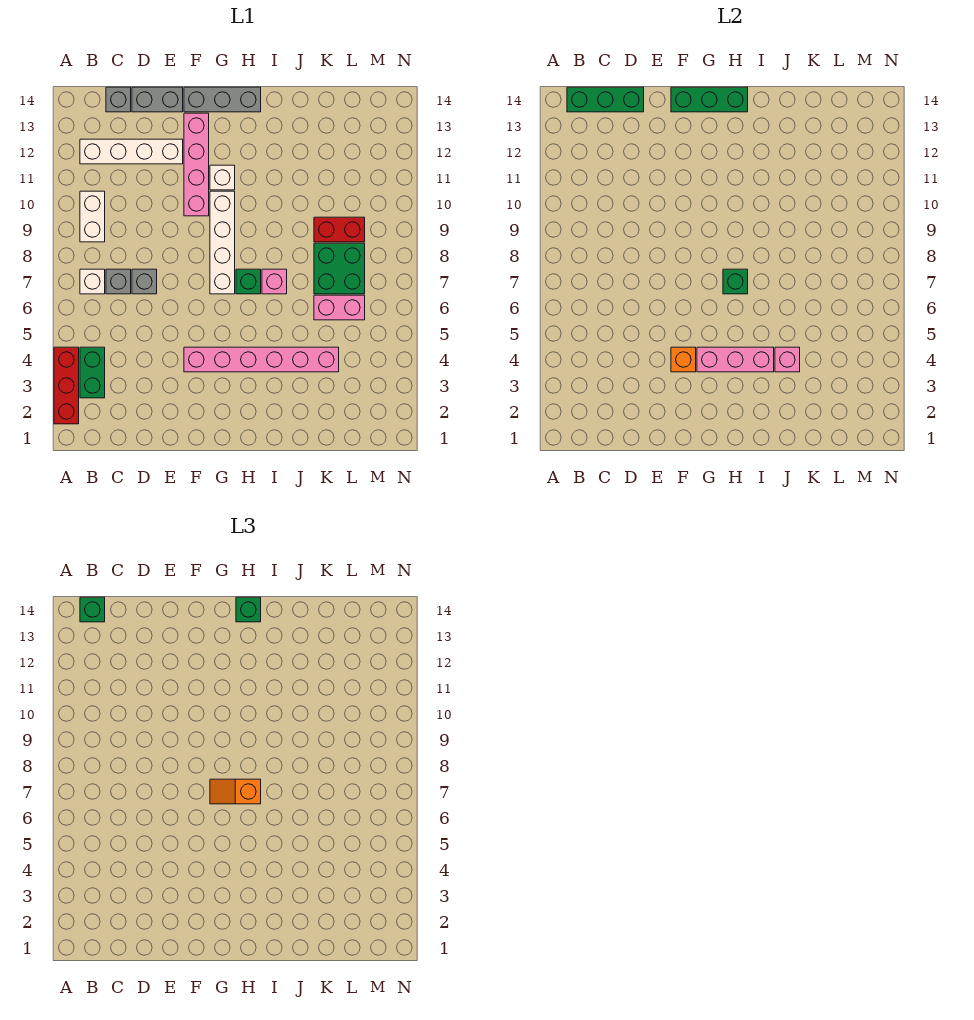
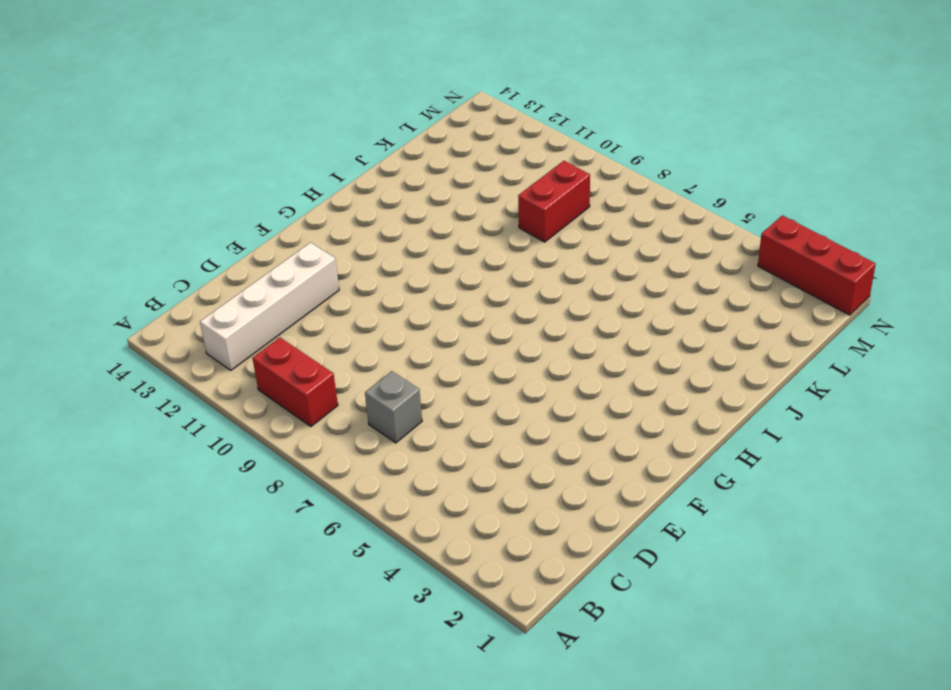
red brick B9:B10 level 1 -> white brick B9:B10 level 1
red brick N1:N3 level 1 -> red brick A2:A4 level 1
none -> green brick B3:B4 level 1
none -> white brick B7 level 1
none -> grey brick C14 level 1

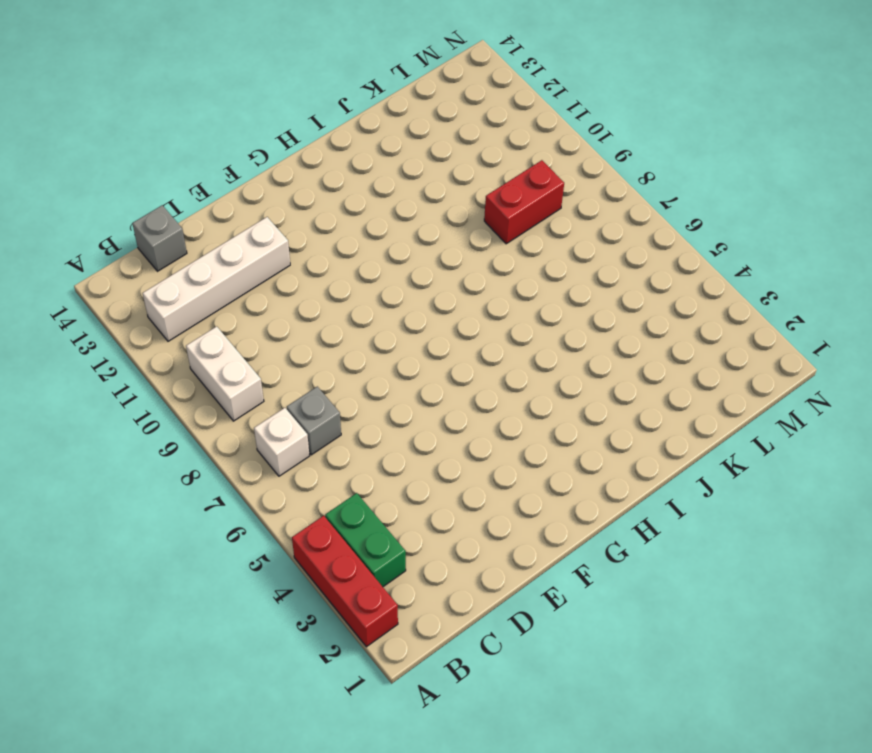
none -> grey brick D7 level 1
none -> grey brick D14:E14 level 1
none -> pink brick F4:K4 level 1

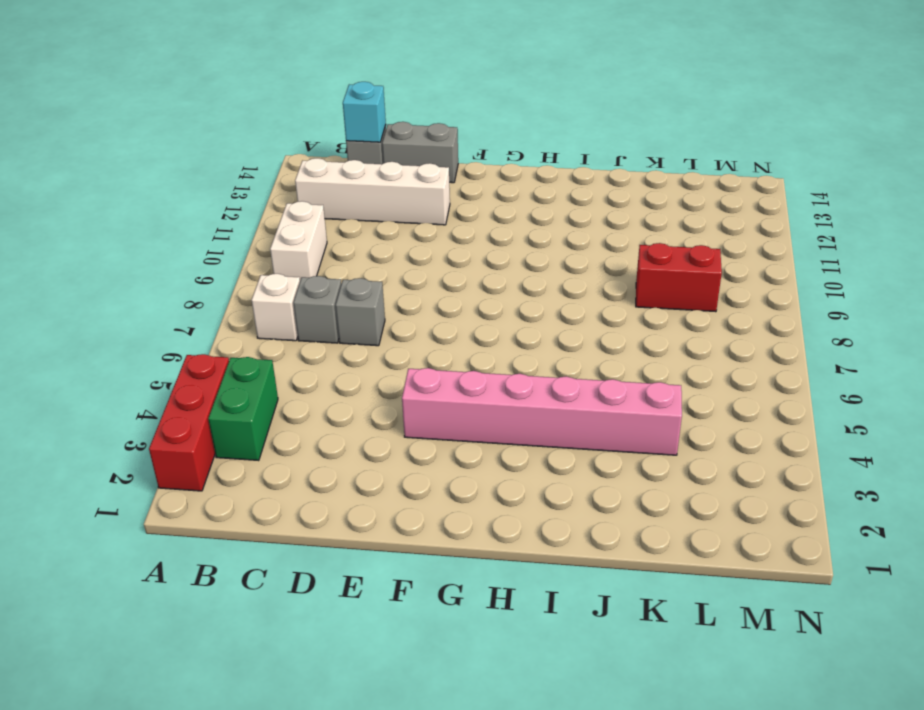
cyan brick C14 level 2 -> green brick B14:D14 level 2
none -> pink brick F10:F13 level 1
none -> grey brick F14:H14 level 1
none -> white brick G7:G10 level 1

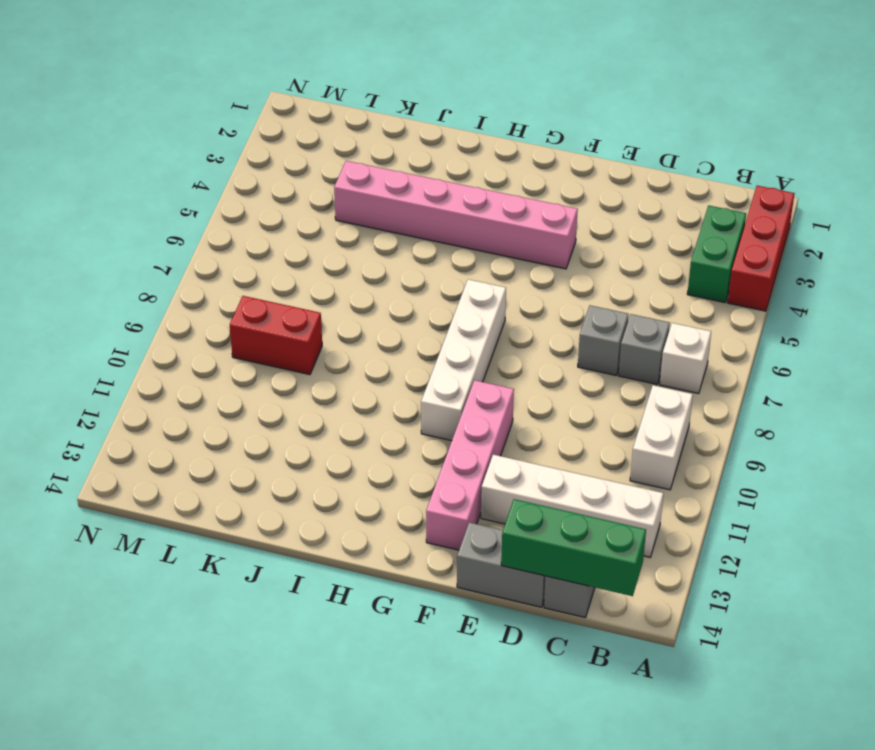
none -> grey brick F14:H14 level 1
none -> white brick G11 level 1
none -> green brick H7 level 1

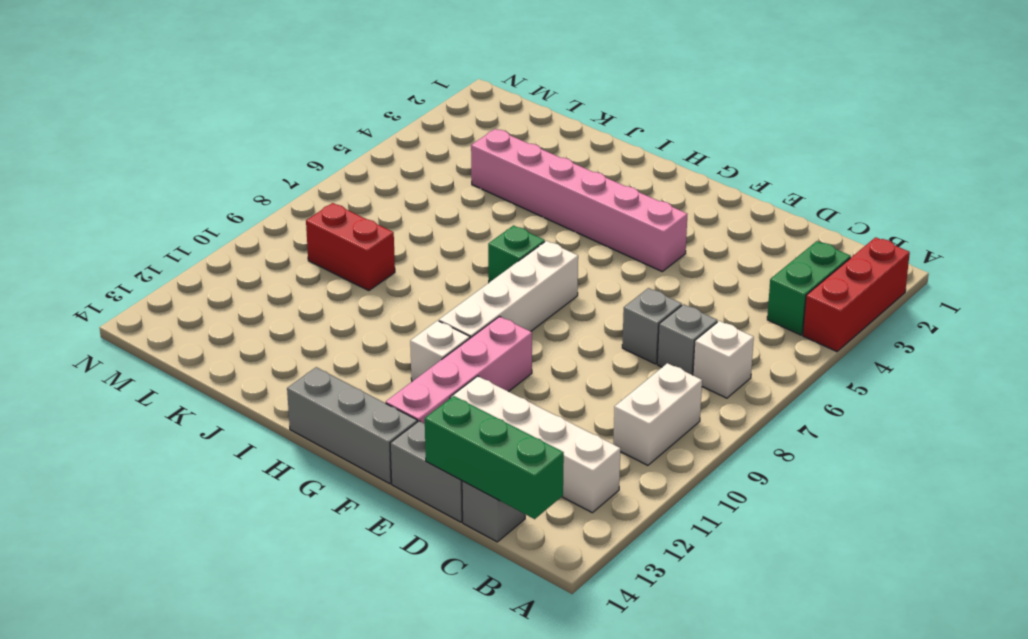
none -> pink brick I7 level 1
none -> pink brick K6:L6 level 1
none -> green brick K7:L8 level 1

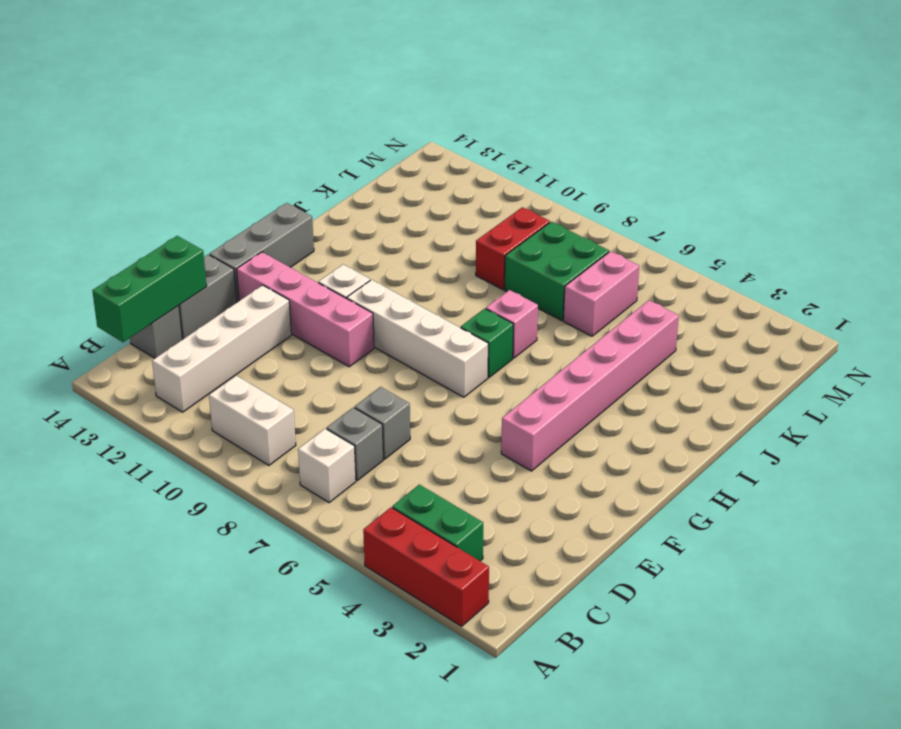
none -> orange brick F4 level 2
none -> green brick F14:H14 level 2
none -> pink brick G4:I4 level 2

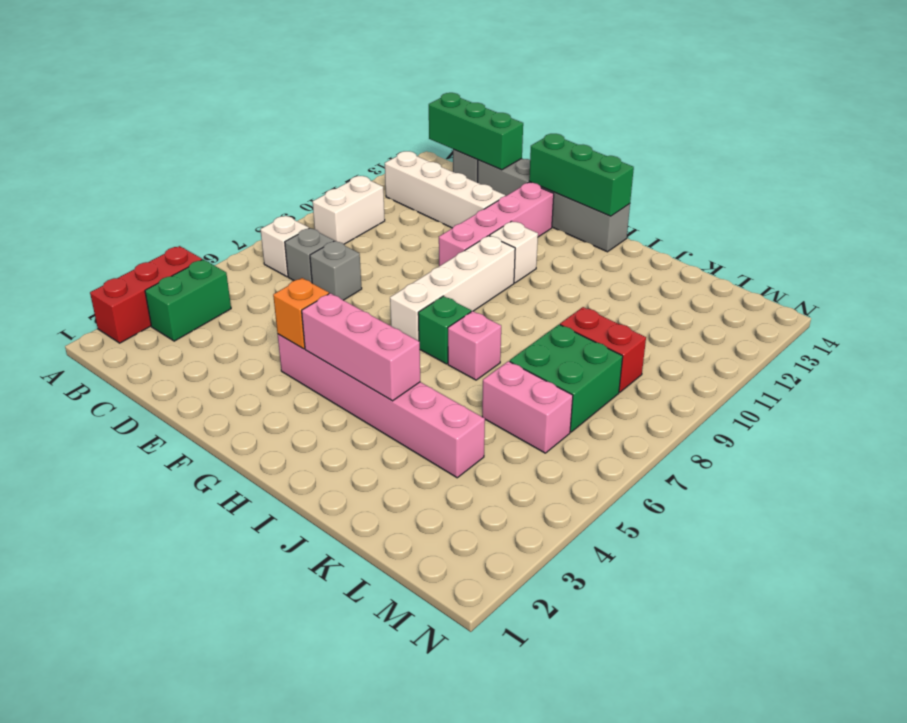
none -> green brick H7 level 2
none -> pink brick J4 level 2
none -> green brick B14 level 3

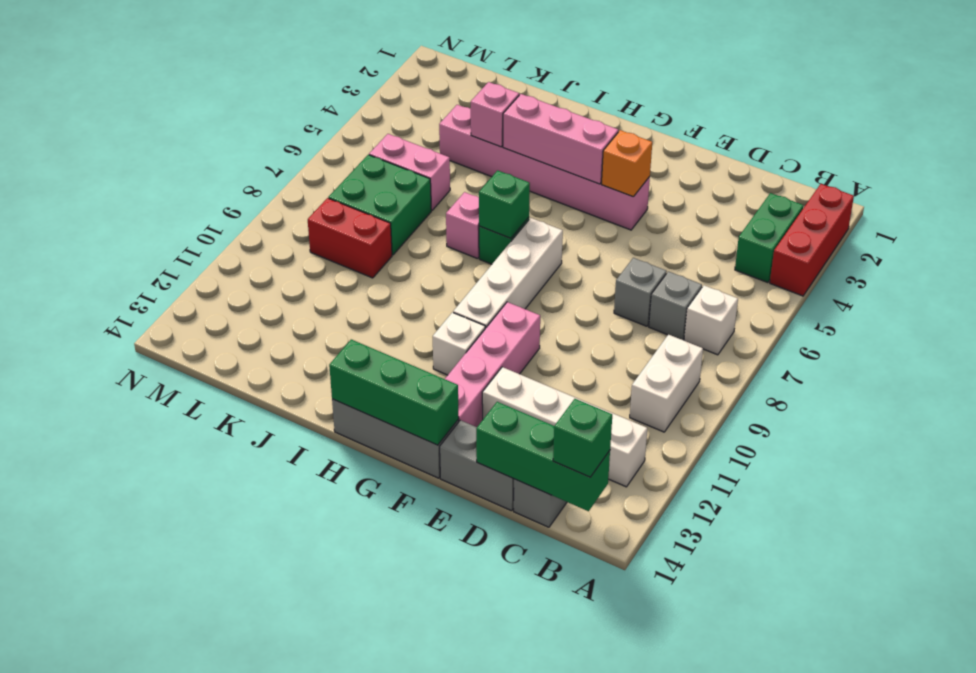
none -> orange slope G7:H7 level 3 top H
none -> green brick H14 level 3

